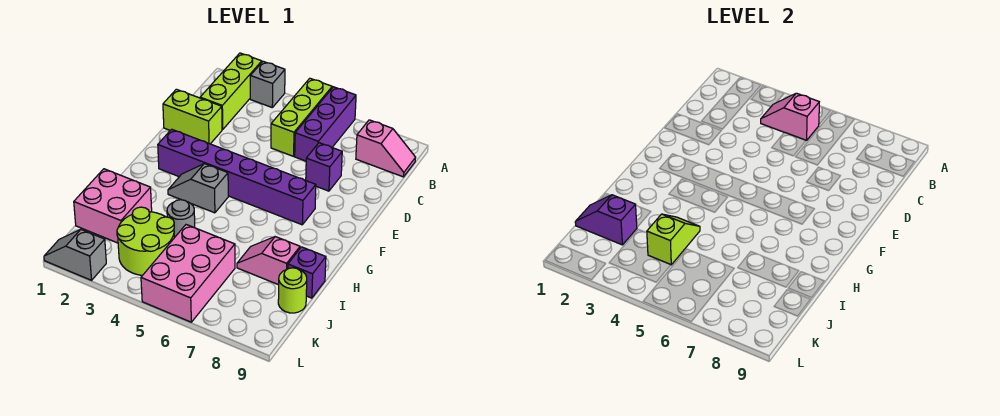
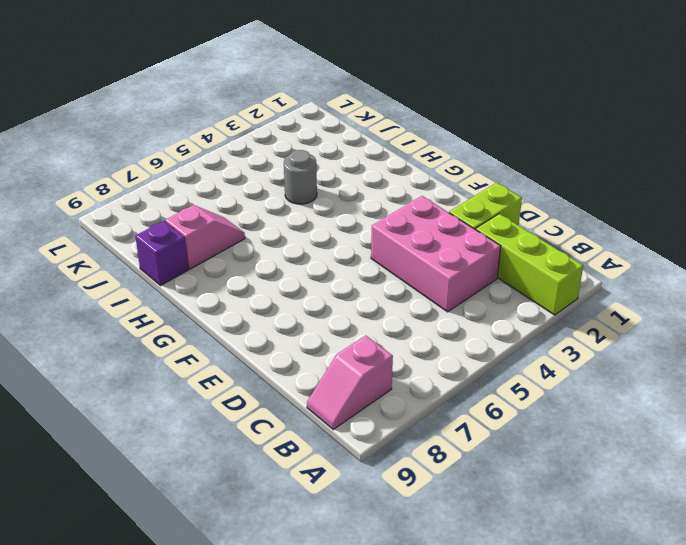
pink brick C3:E4 level 1 -> pink brick J5:L6 level 1
none -> grey brick A3 level 1
none -> lime brick A5:C5 level 1
none -> purple brick A6:C6 level 1

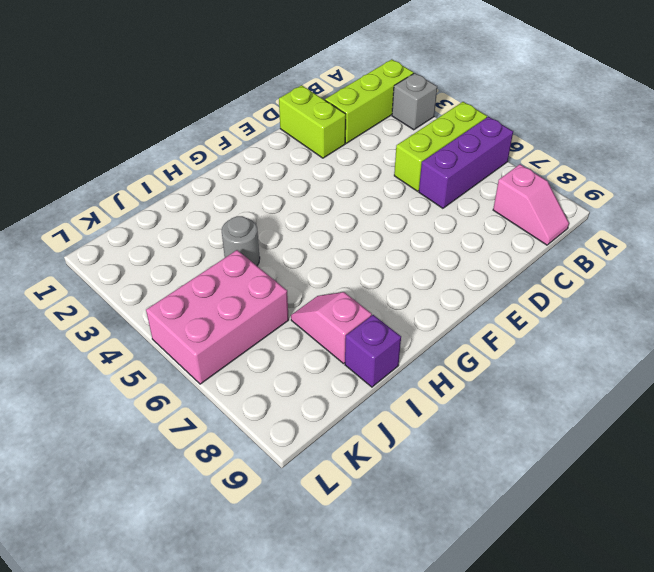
none -> purple brick D7 level 1
none -> purple brick F2:F7 level 1
none -> grey slope G3:G4 level 1 top 4

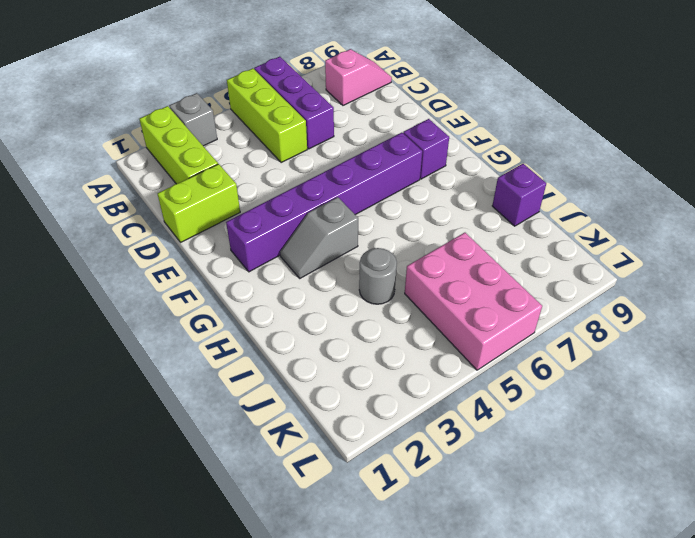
purple brick F8 level 1 -> purple brick D7 level 1
none -> pink brick I1:J2 level 1
none -> pink slope I7:I8 level 1 top 8
none -> lime round brick J3:K4 level 1

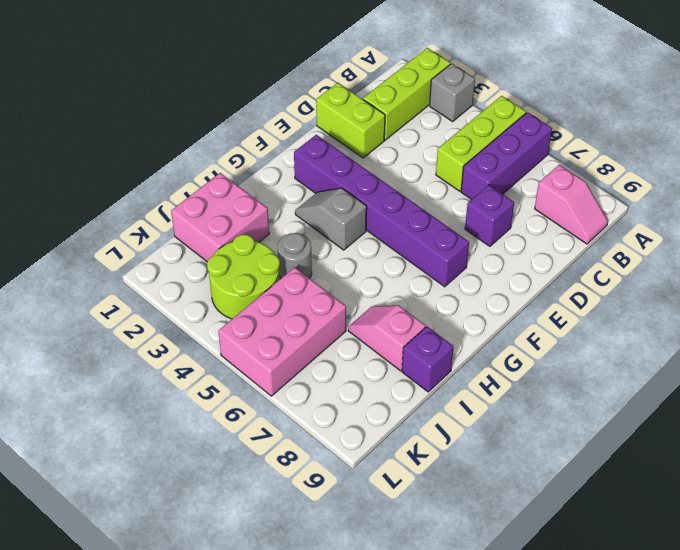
none -> lime round brick J9 level 1
none -> grey slope L1:L2 level 1 top 2
none -> pink slope B4:B5 level 2 top 5

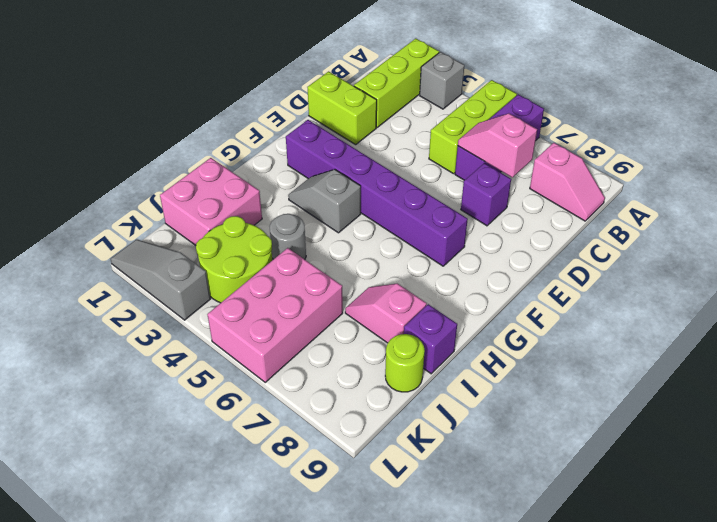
pink slope C6:C7 level 2 top 7 -> pink slope B4:B5 level 2 top 5
grey slope L1:L3 level 1 top 3 -> grey slope L1:L2 level 1 top 2
none -> lime slope I4:J4 level 2 top J
none -> purple slope J1:J2 level 2 top 2

